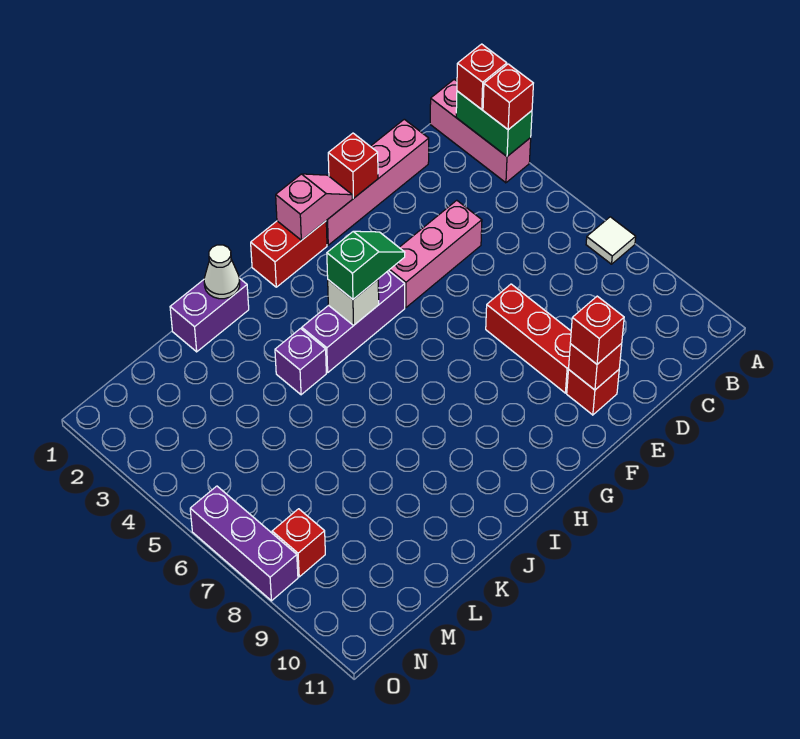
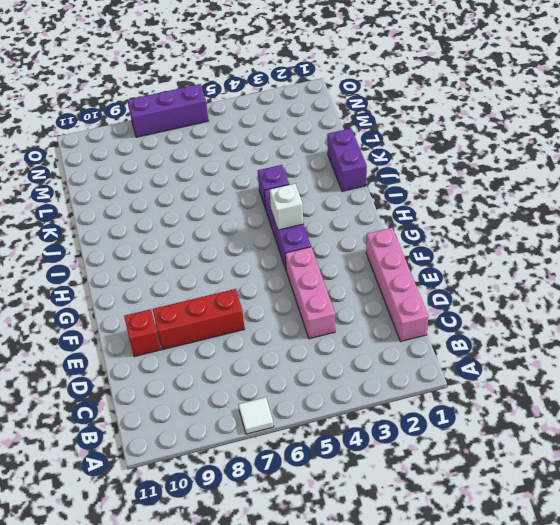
none -> pink brick A1:A3 level 1
none -> red brick G1:H1 level 1
none -> red brick N8 level 1

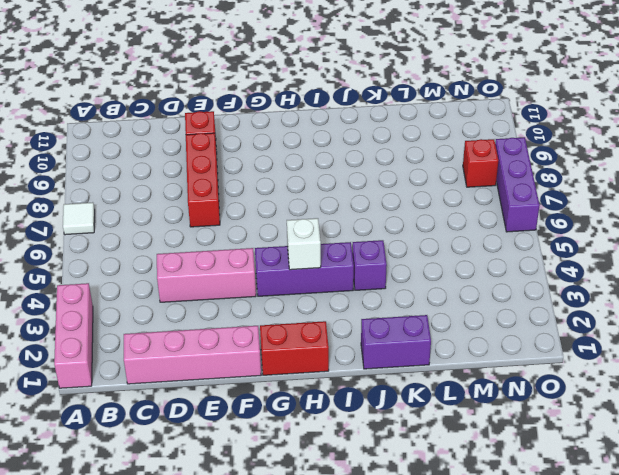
none -> green brick A2:A3 level 2
none -> red brick E1 level 2
none -> red brick E10 level 2

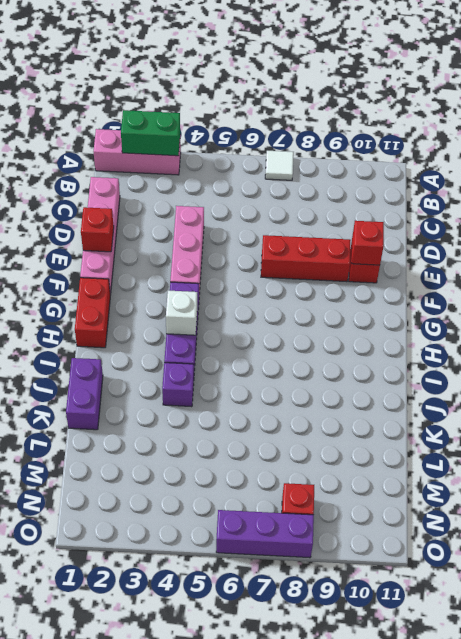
none -> pink slope F1:G1 level 2 top G
none -> white cone J1 level 2
none -> red brick A2 level 3

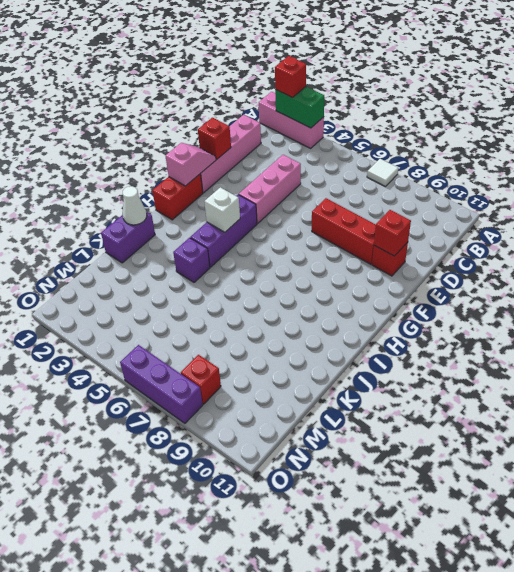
none -> red brick A3 level 3
none -> red brick E10 level 3
none -> green slope G4:H4 level 3 top H

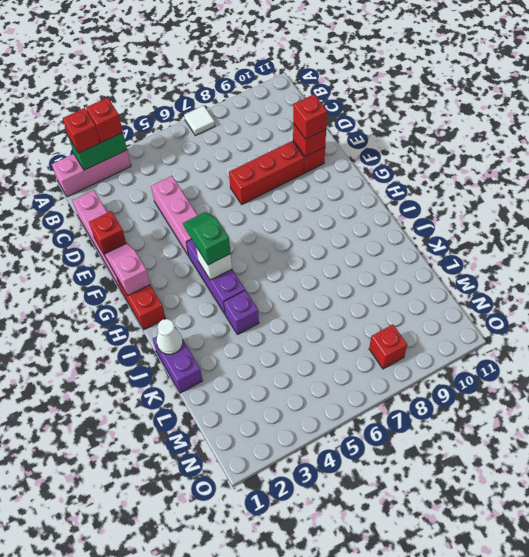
none -> purple brick O6:O8 level 1

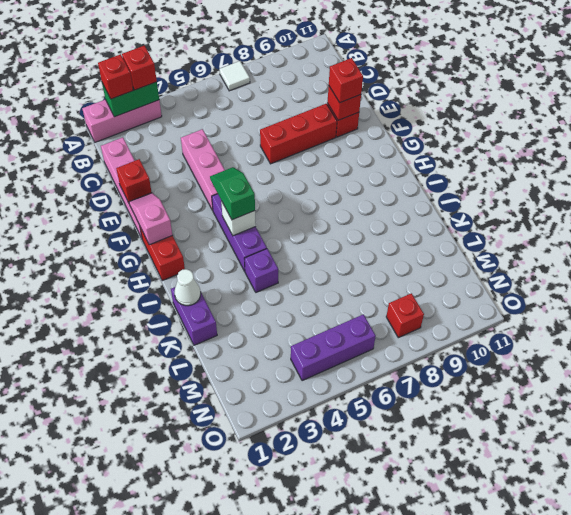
purple brick N4:N6 level 1 -> purple brick O6:O8 level 1

